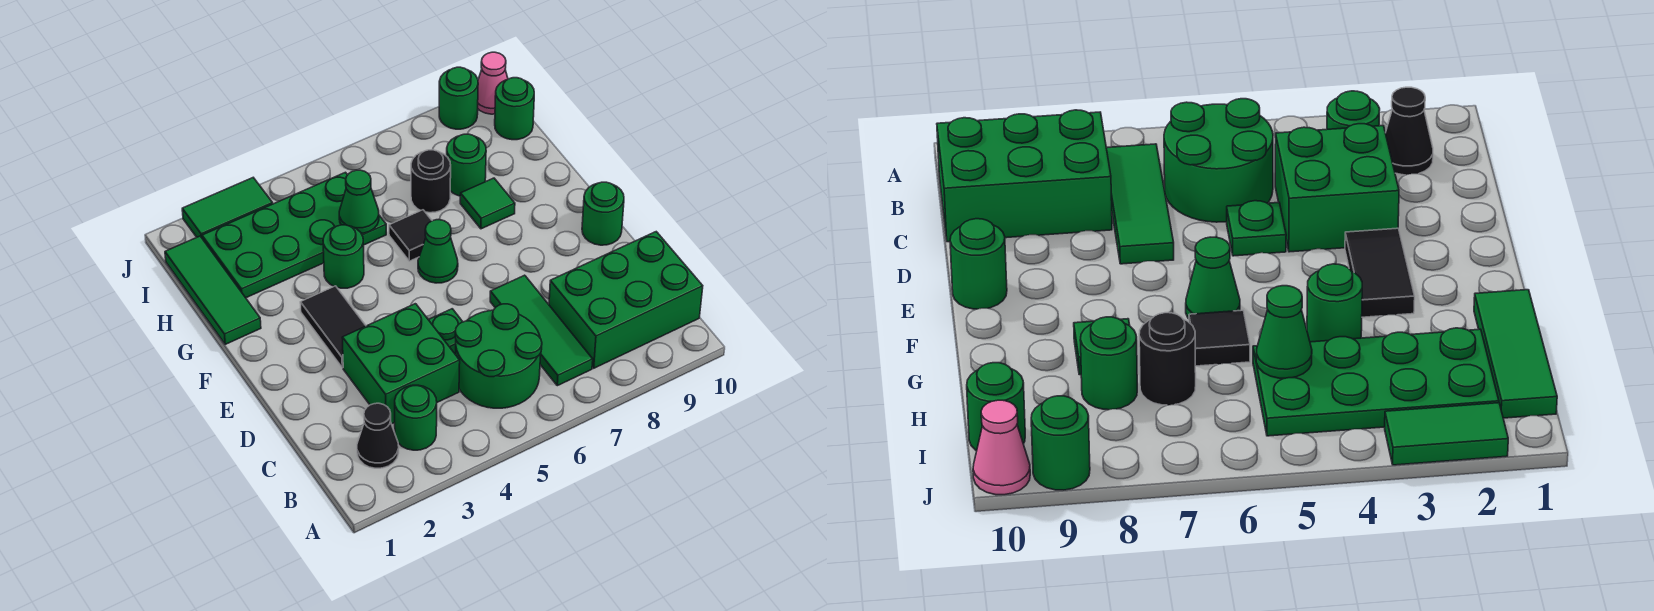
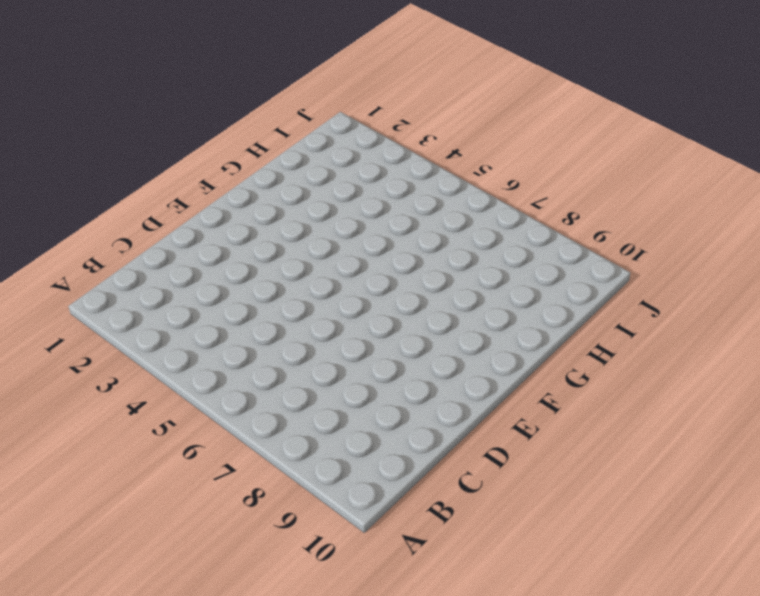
none -> black cone B2 level 1
none -> green round brick B3 level 1
none -> green round brick B5:C6 level 1

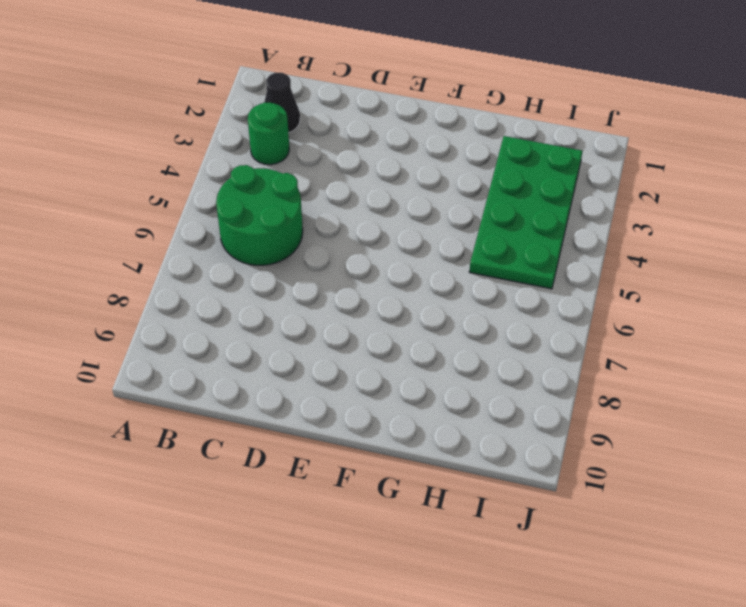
none -> green tile B7:D7 level 1
none -> green brick B8:C10 level 1
none -> green brick C3:D4 level 1

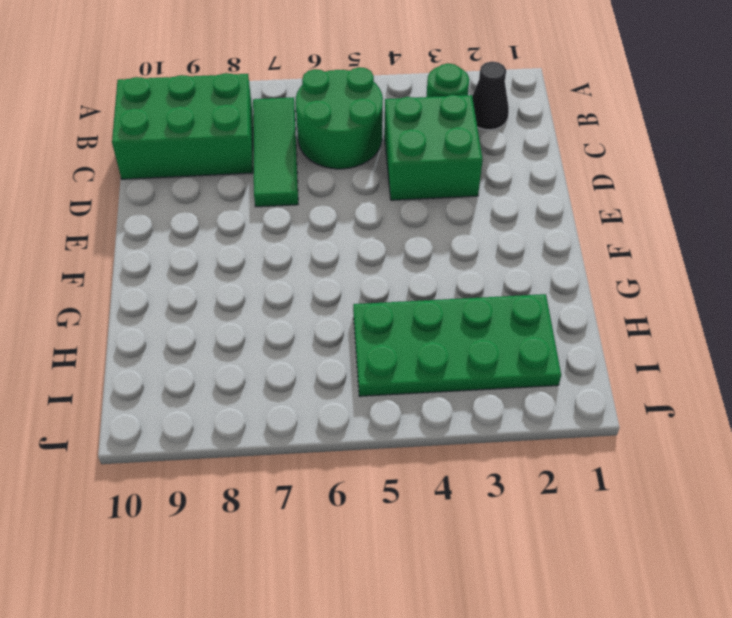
none -> green plate D5 level 1
none -> black tile E3:F3 level 1
none -> green round brick E10 level 1

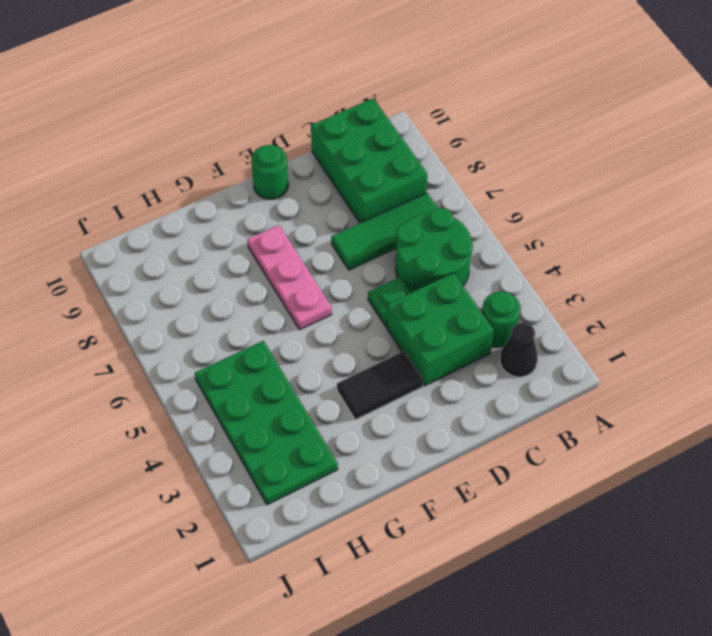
pink plate F6:F8 level 1 -> green cone F6 level 1
none -> green tile G1:I1 level 1
none -> green round brick G4 level 1
none -> black tile G6 level 1

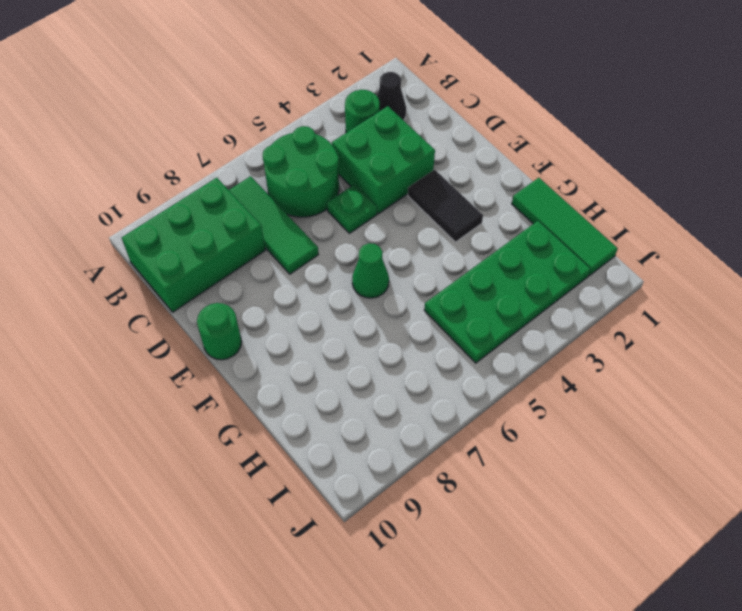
none -> green round brick G4 level 1
none -> black tile G6 level 1
none -> green tile G8 level 1

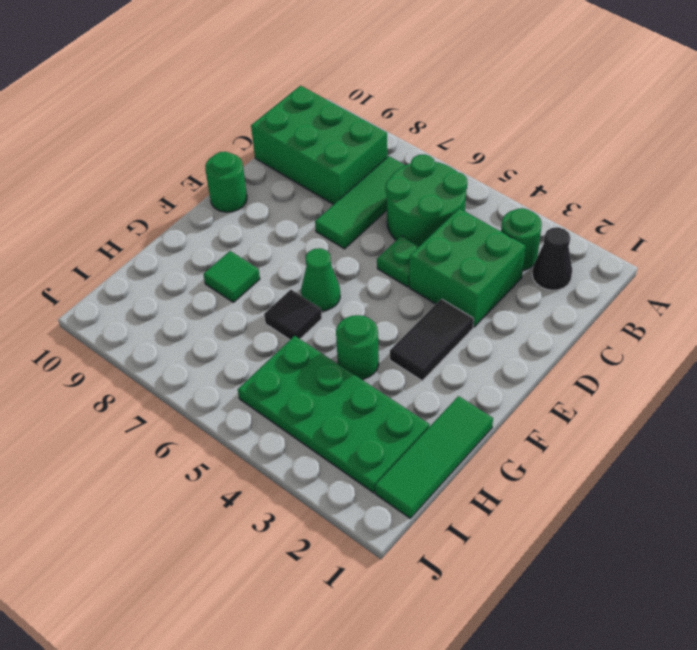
none -> black round brick H7 level 1
none -> green round brick H8 level 1
none -> green round brick I10 level 1

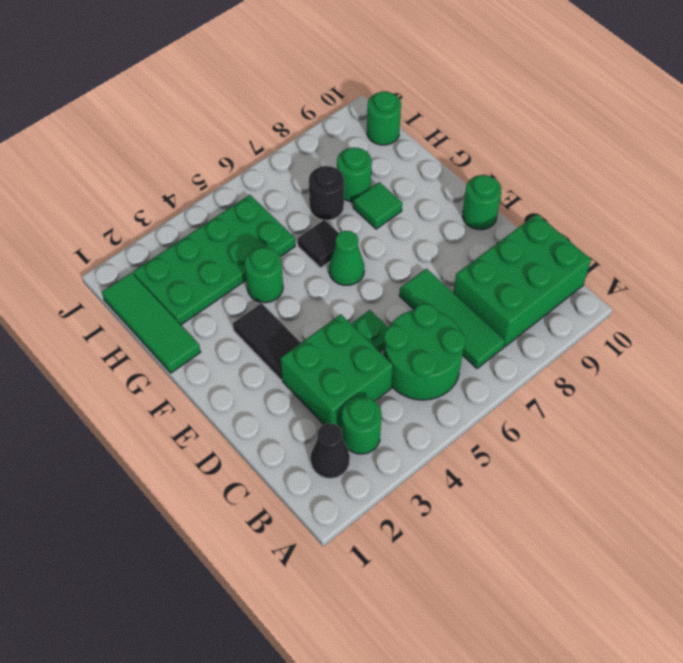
none -> green tile J2:J3 level 1
none -> green round brick J9 level 1
none -> pink cone J10 level 1

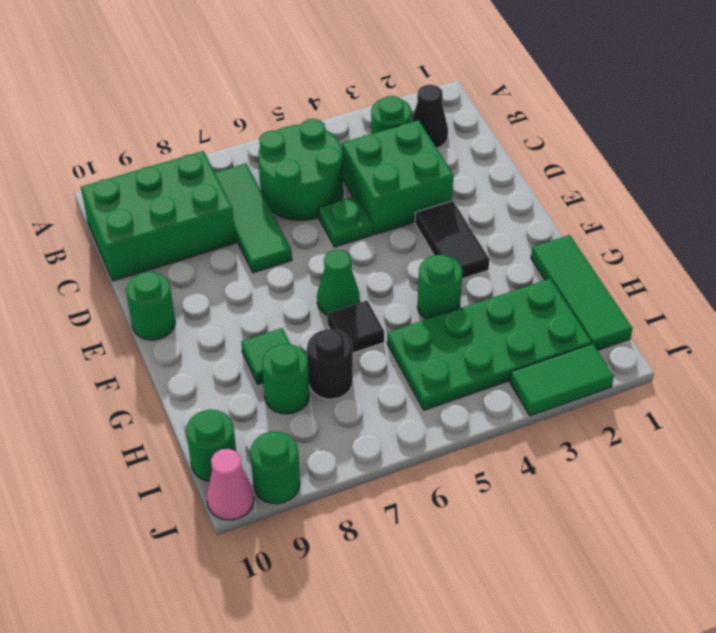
none -> green cone H5 level 2

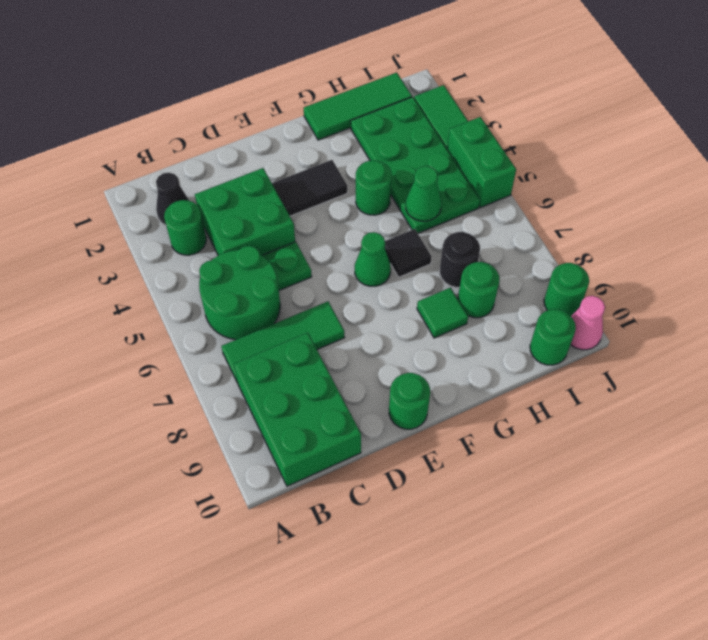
green brick J4:J5 level 1 -> none

